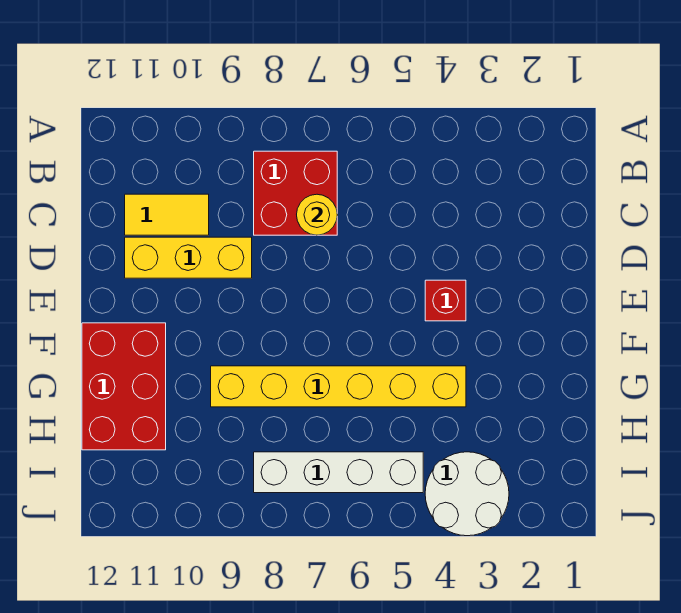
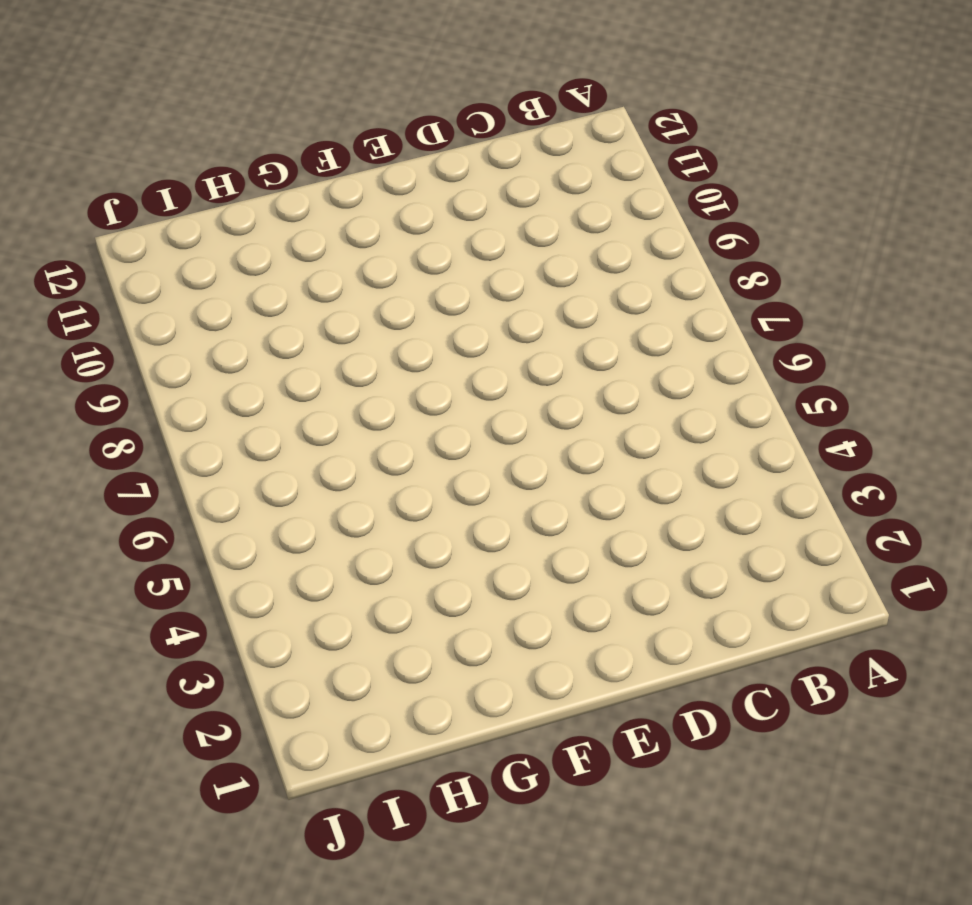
none -> red brick B7:C8 level 1
none -> yellow tile C10:C11 level 1

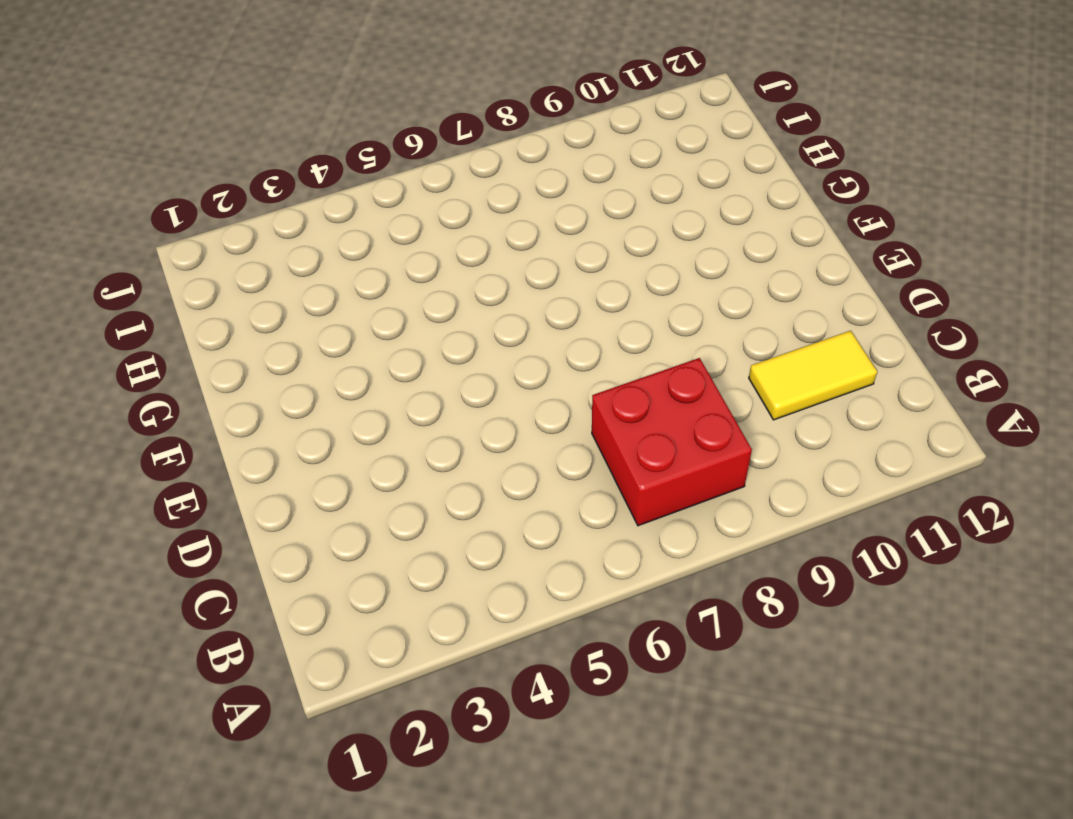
none -> yellow brick D9:D11 level 1
none -> red brick E4 level 1

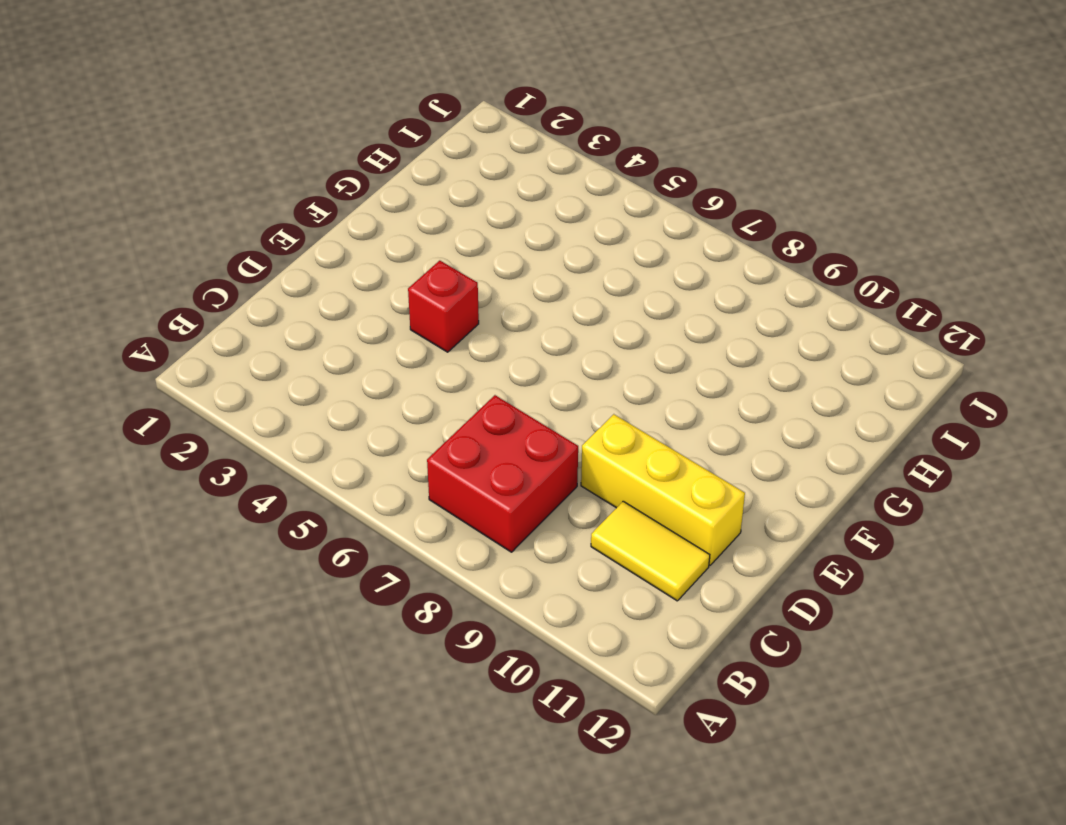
none -> red brick F11:H12 level 1
none -> yellow brick G4:G9 level 1

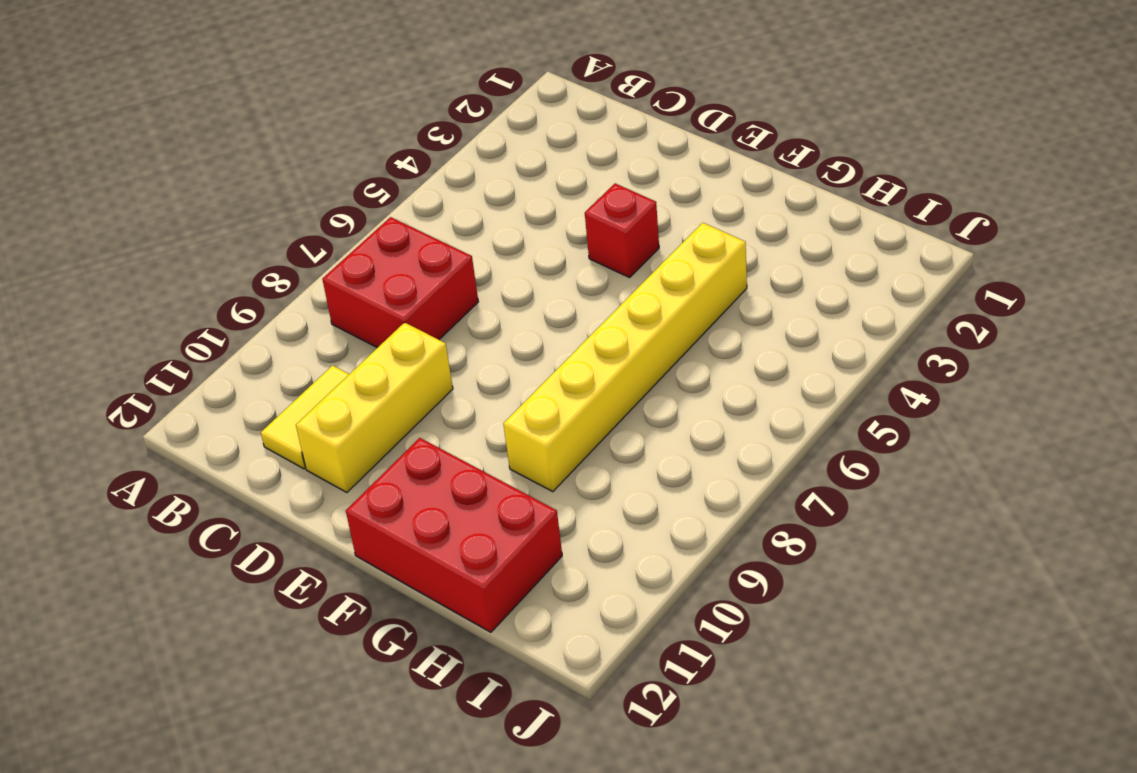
none -> white round brick I3:J4 level 1
none -> white brick I5:I8 level 1

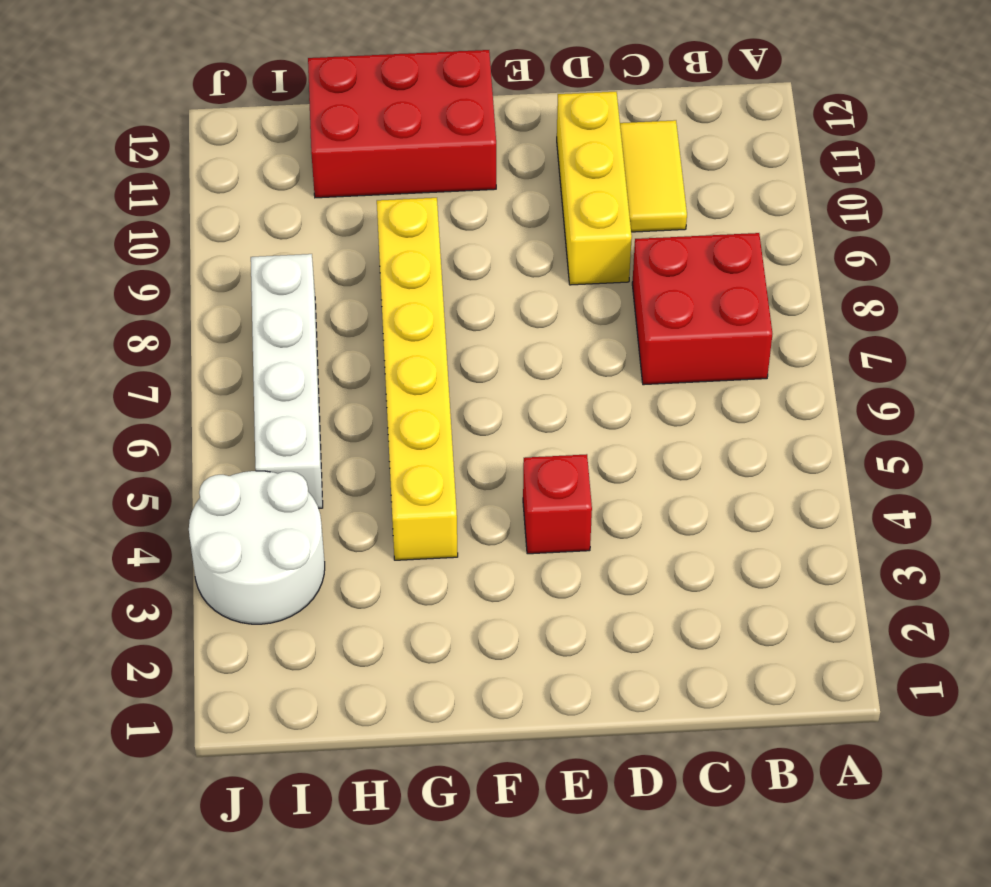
none -> yellow round brick C7 level 2

